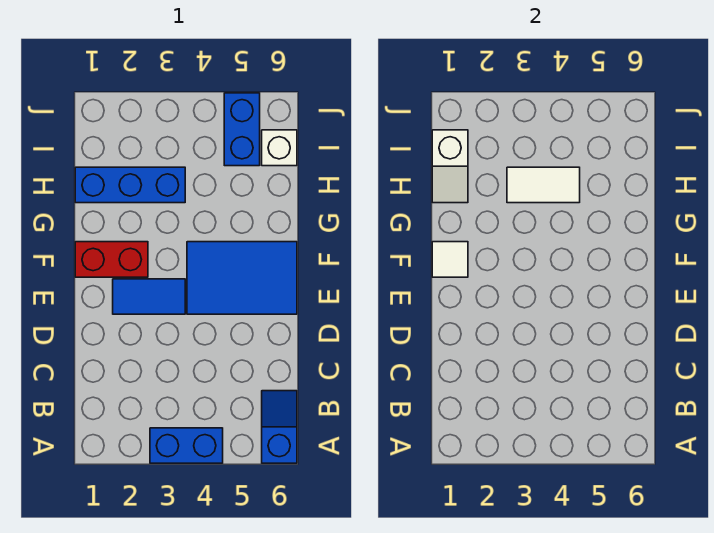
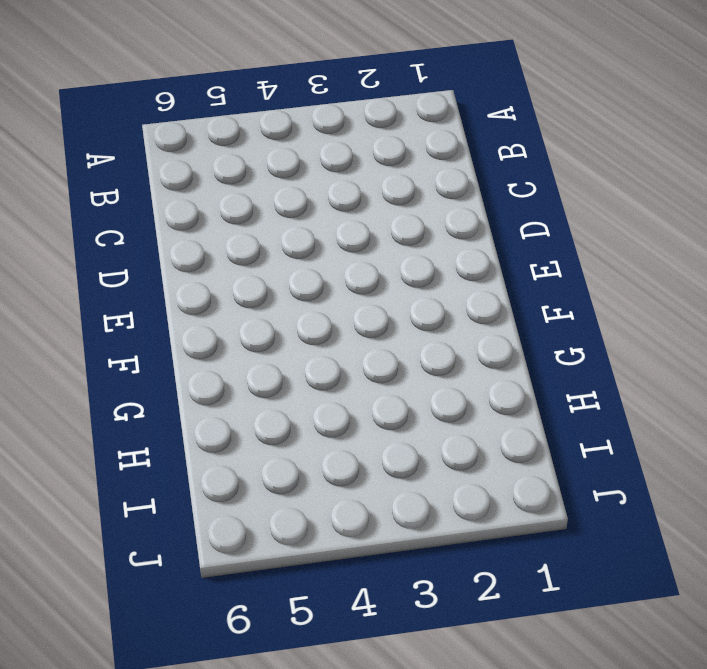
none -> blue brick A3:A4 level 1
none -> blue slope A6:B6 level 1 top A

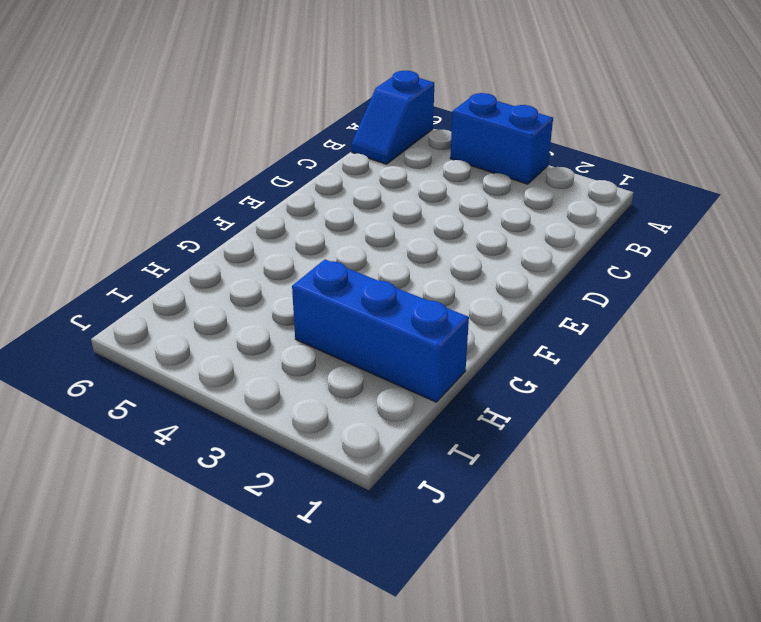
none -> blue tile E2:E3 level 1
none -> blue tile E4:F6 level 1

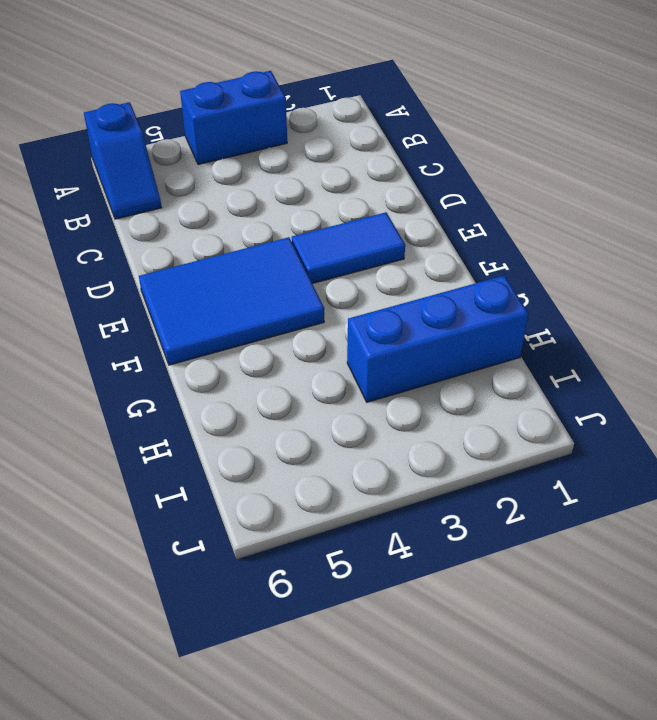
none -> red brick F1:F2 level 1
none -> blue brick I5:J5 level 1

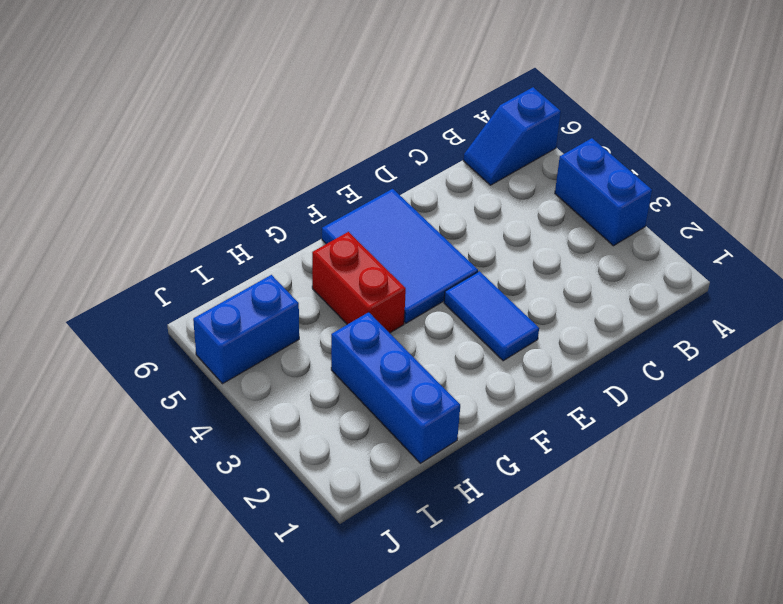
red brick G4:G5 level 1 -> red brick F1:F2 level 1
none -> white brick I6 level 1
none -> white tile F1 level 2

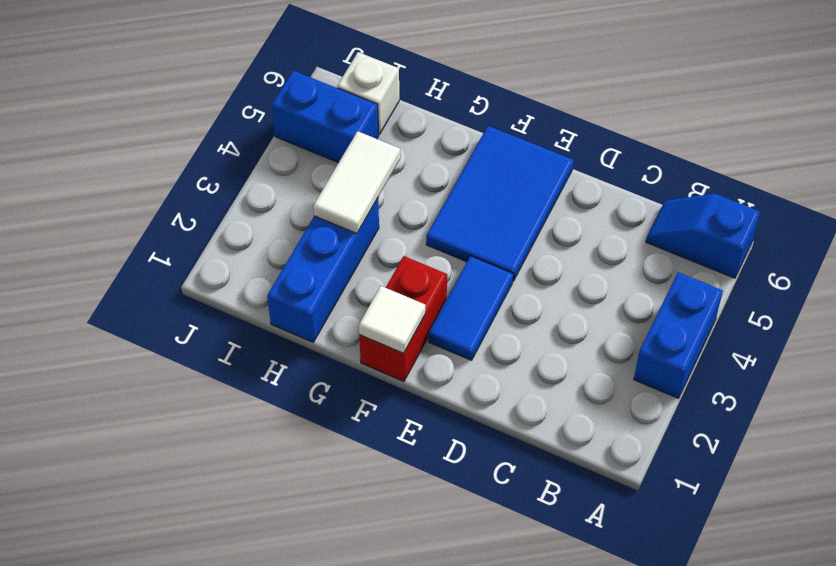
none -> white slope H1:I1 level 2 top I

